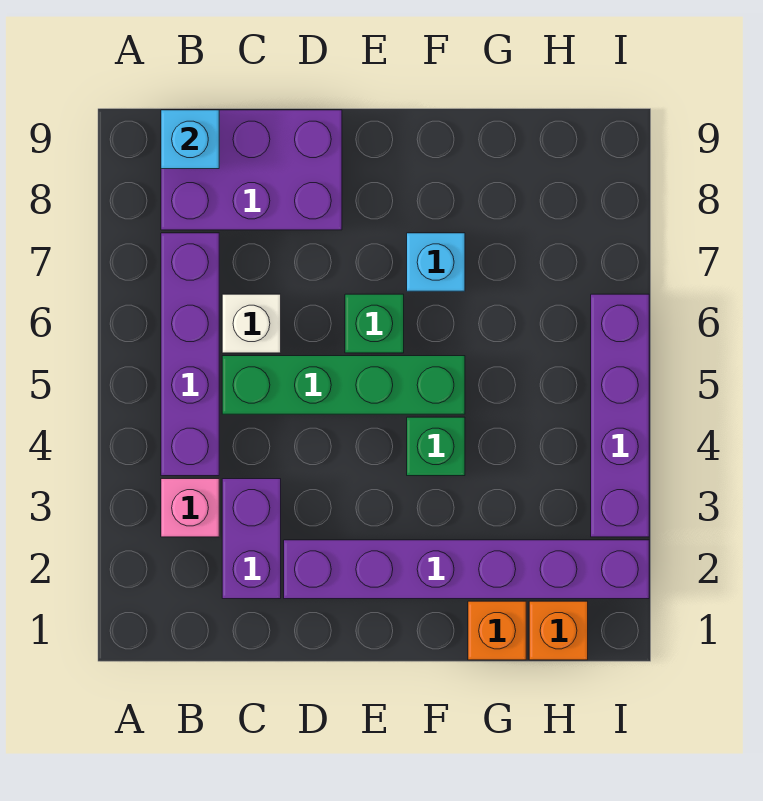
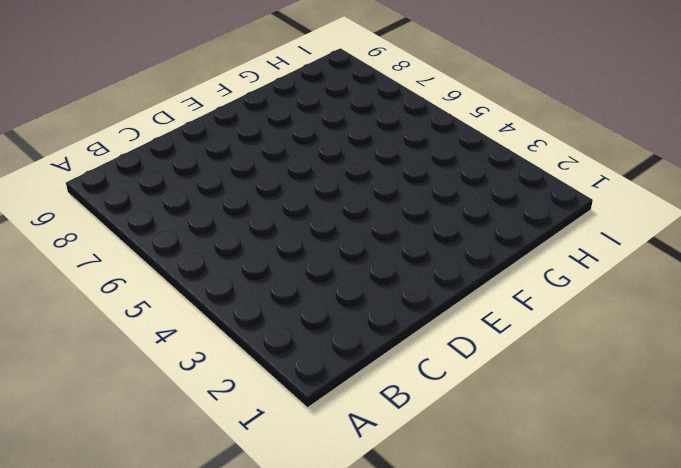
none -> pink brick B3 level 1
none -> purple brick B4:B7 level 1
none -> purple brick B8:D9 level 1

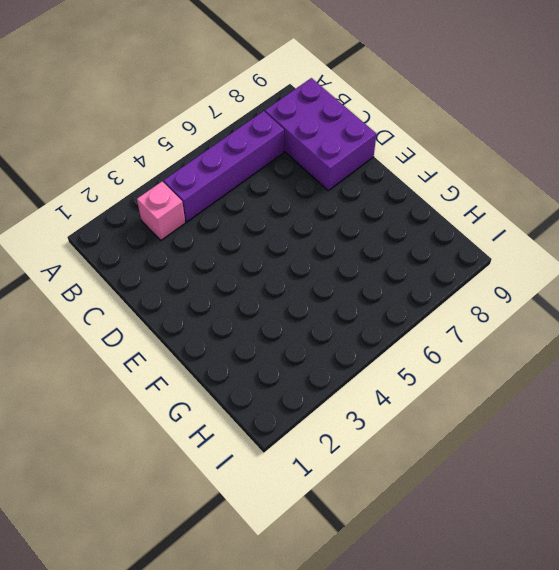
none -> purple brick C2:C3 level 1
none -> green brick C5:F5 level 1
none -> white brick C6 level 1

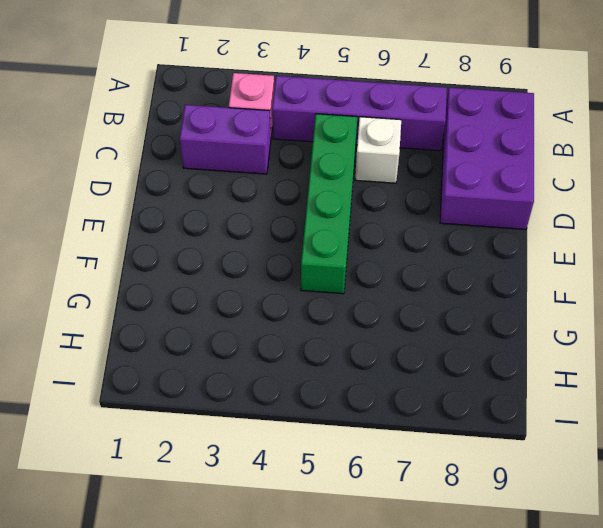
none -> purple brick D2:I2 level 1
none -> green brick E6 level 1
none -> green brick F4 level 1

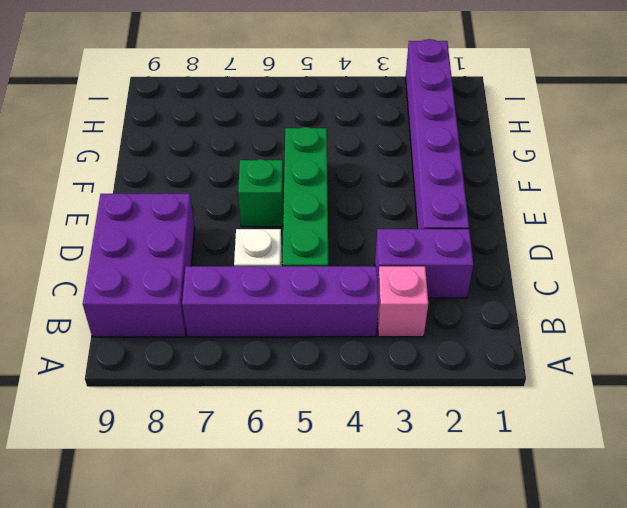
none -> green brick F4 level 1
none -> cyan brick F7 level 1
none -> orange brick G1 level 1

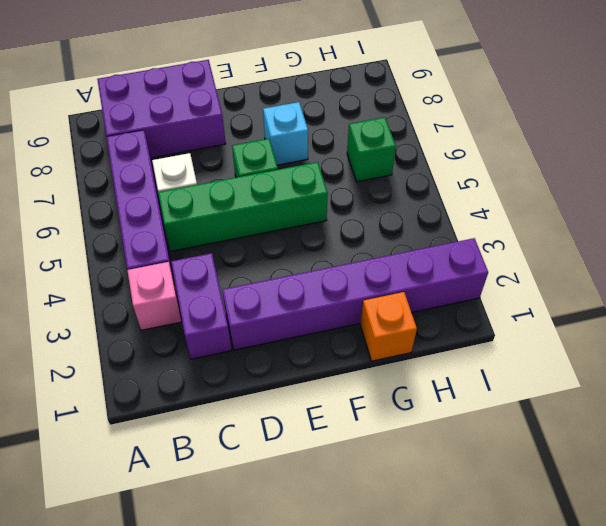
green brick H6 level 1 -> green brick F4 level 1
none -> orange brick H1 level 1
none -> purple brick I3:I6 level 1
none -> cyan brick B9 level 2

